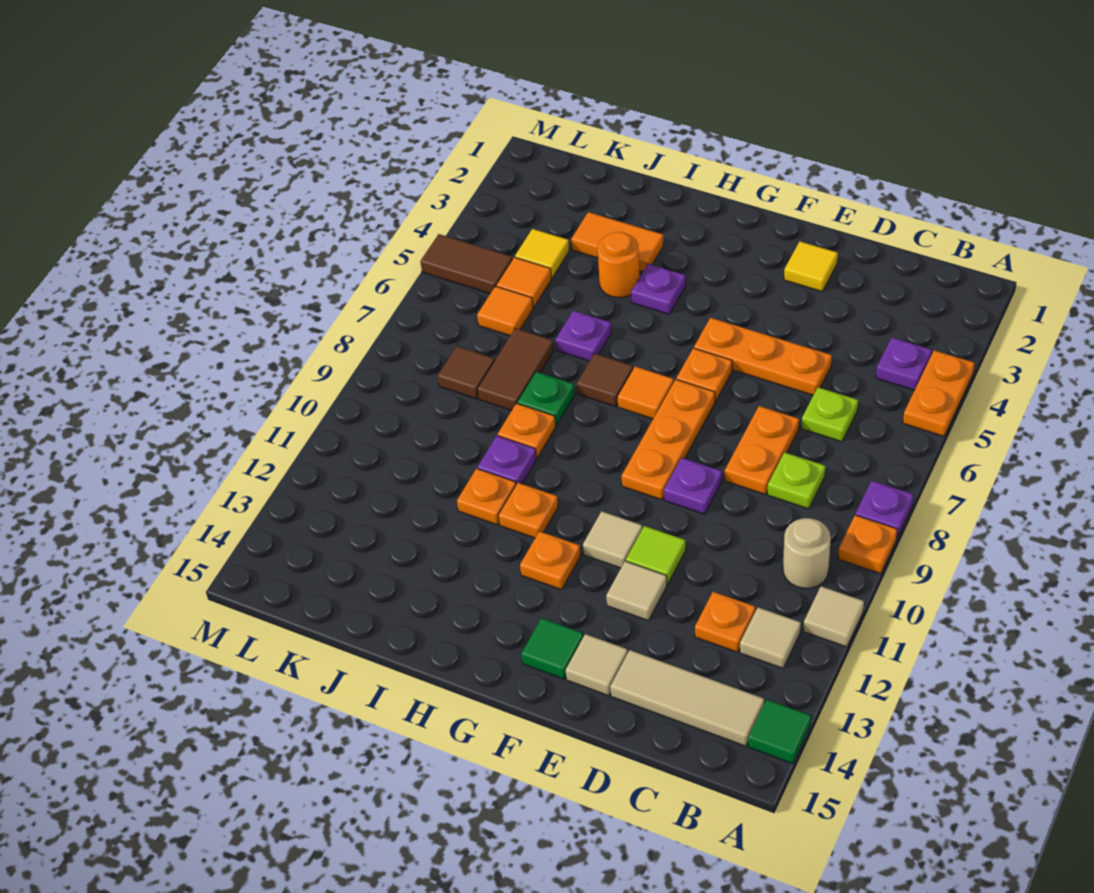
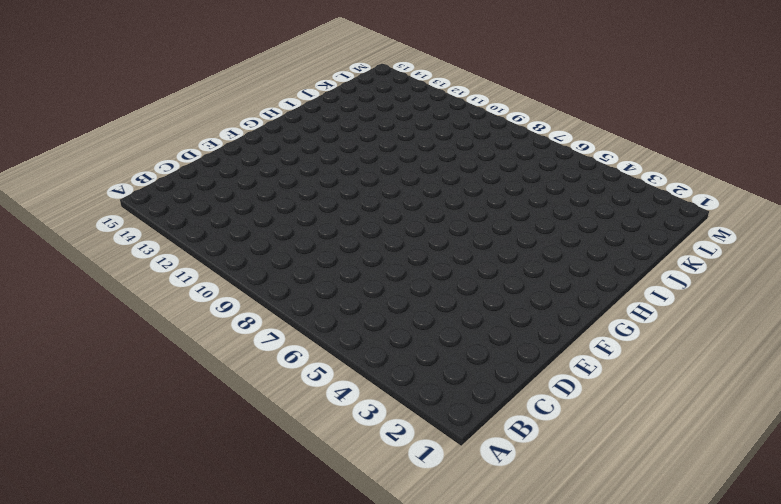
none -> orange plate A4:A5 level 1
none -> purple plate A8 level 1
none -> orange plate A9 level 1
none -> tan tile A11 level 1

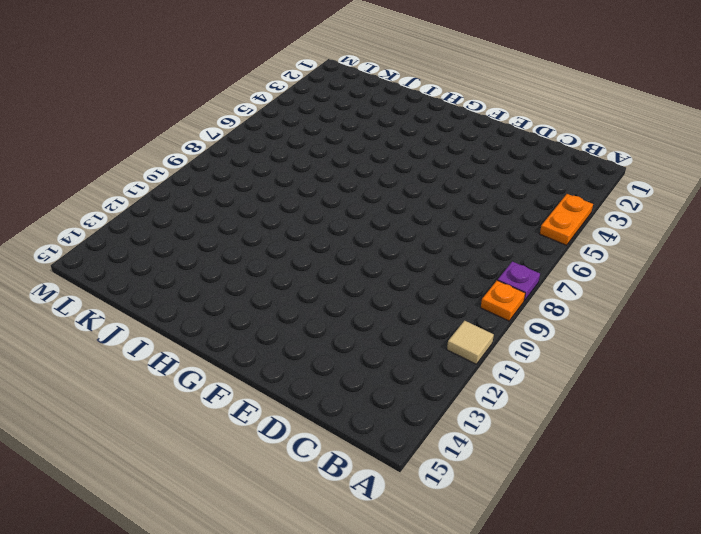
none -> green tile A14 level 1
none -> purple plate B4 level 1
none -> tan round brick B10 level 1
none -> tan tile B12 level 1

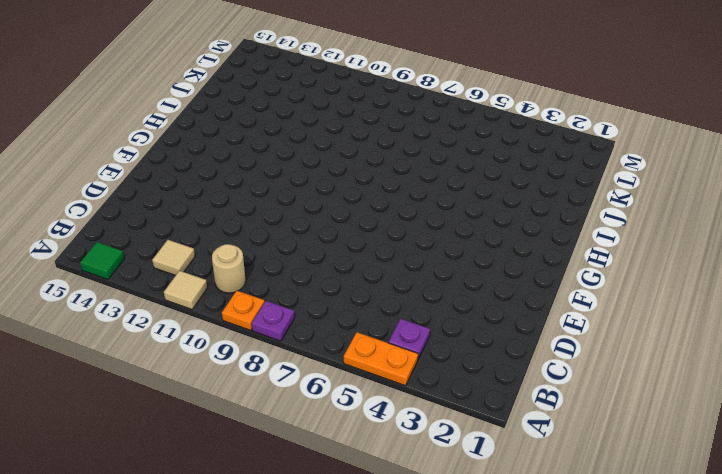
none -> tan tile B14:D14 level 1
none -> lime plate C6 level 1
none -> lime plate C8 level 1
none -> orange plate C12 level 1

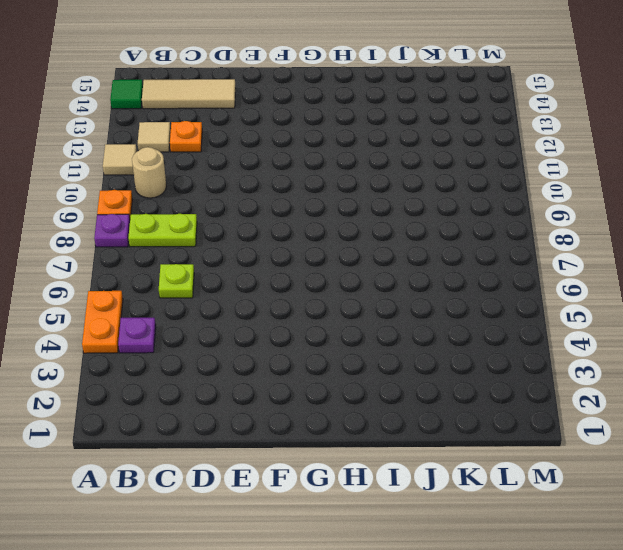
lime plate B8:C8 level 1 -> lime plate C8 level 1
none -> orange plate D5:F5 level 1
none -> orange plate D7:D8 level 1
none -> yellow tile E2 level 1
none -> purple plate E9 level 1

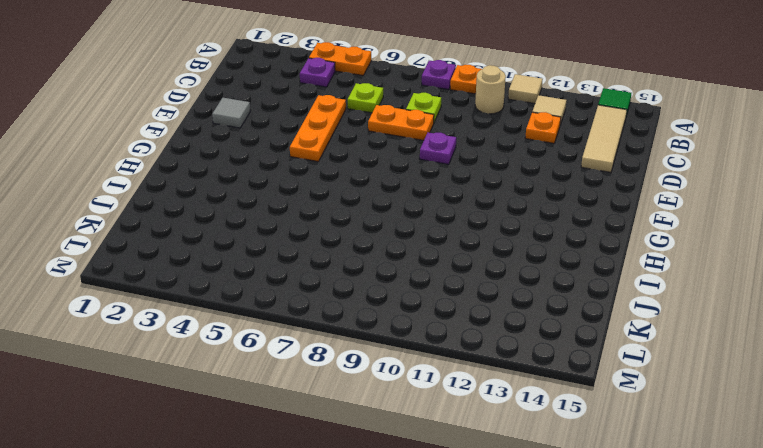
grey tile E2 level 1 -> yellow tile E2 level 1
none -> lime tile E11 level 1
none -> tan tile E12 level 1
none -> tan tile E14 level 1
none -> orange plate F6 level 1

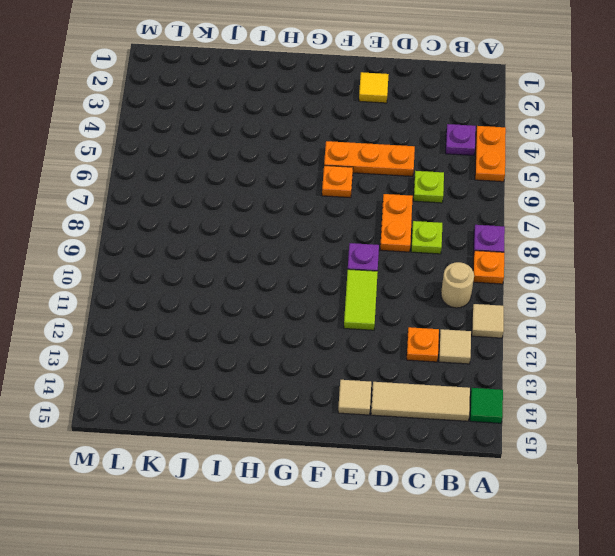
lime tile E10:E11 level 1 -> lime tile E11 level 1
none -> tan tile E12 level 1
none -> orange plate F7:F9 level 1
none -> tan tile F11 level 1
none -> green tile F14 level 1

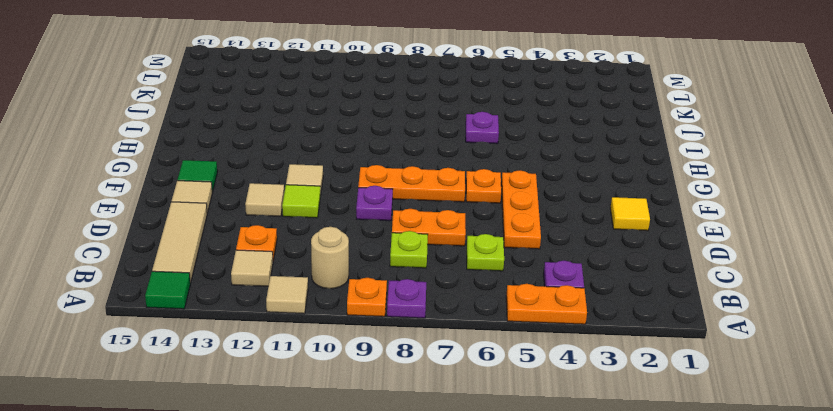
none -> orange tile G7 level 1
none -> orange plate G12 level 1
none -> purple plate H4 level 1
none -> brown tile H7 level 1

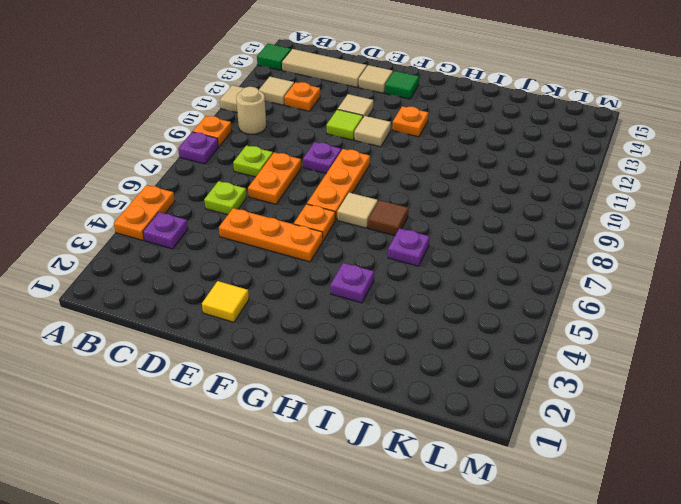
tan tile G7 level 1 -> orange tile G7 level 1
none -> orange plate H11 level 1
none -> orange tile I3:J3 level 1
none -> orange round brick I4 level 1
none -> green plate I8 level 1

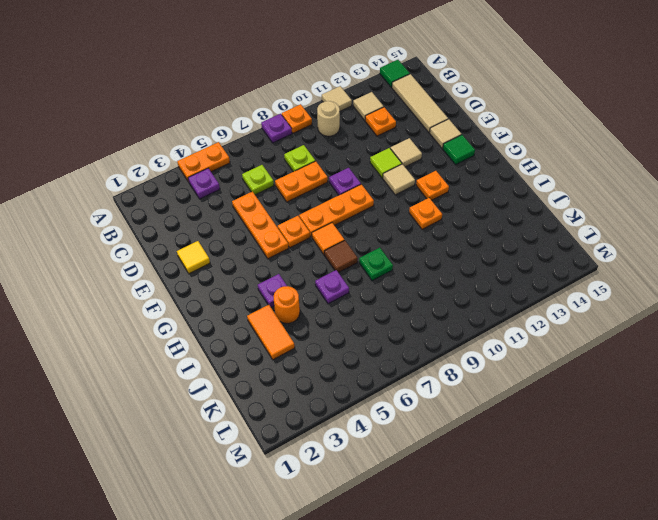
none -> orange plate I9 level 1
none -> purple plate I10 level 1
none -> orange plate I11 level 1
none -> brown tile J7:J8 level 1

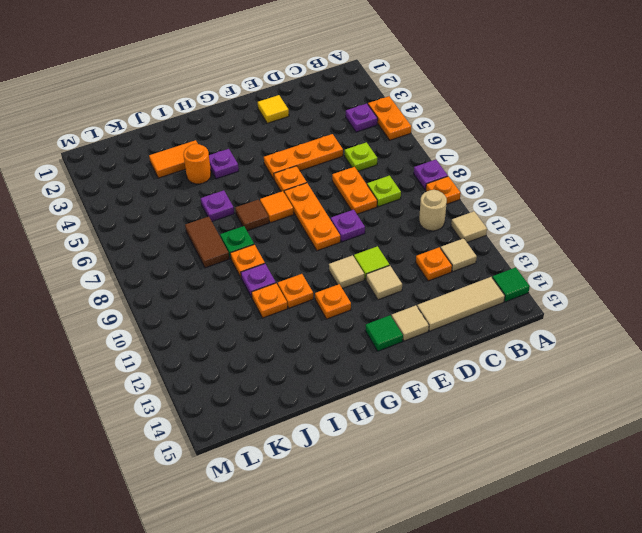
none -> yellow tile K4 level 1
none -> orange tile K5 level 1
none -> orange tile K6 level 1
none -> brown tile K8 level 1

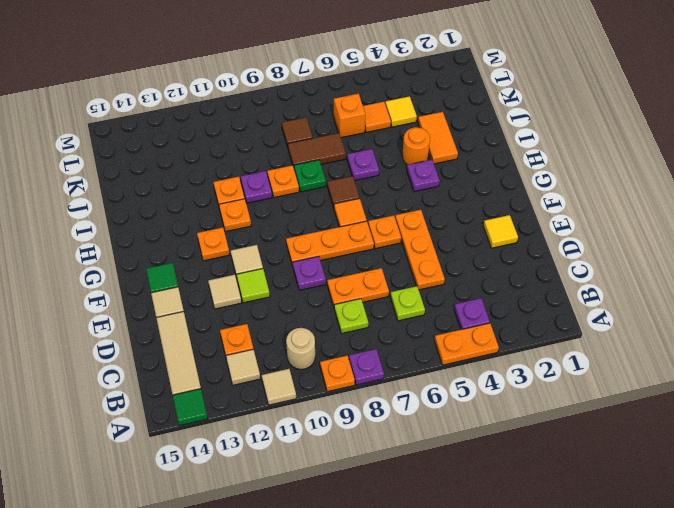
orange brick K6 level 1 -> orange tile K6 level 1
none -> brown tile L5:M5 level 1

